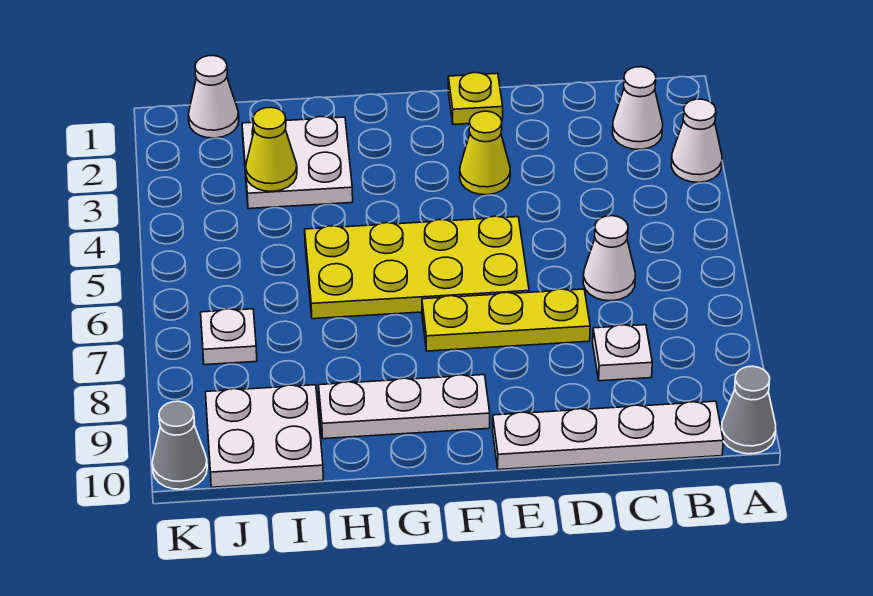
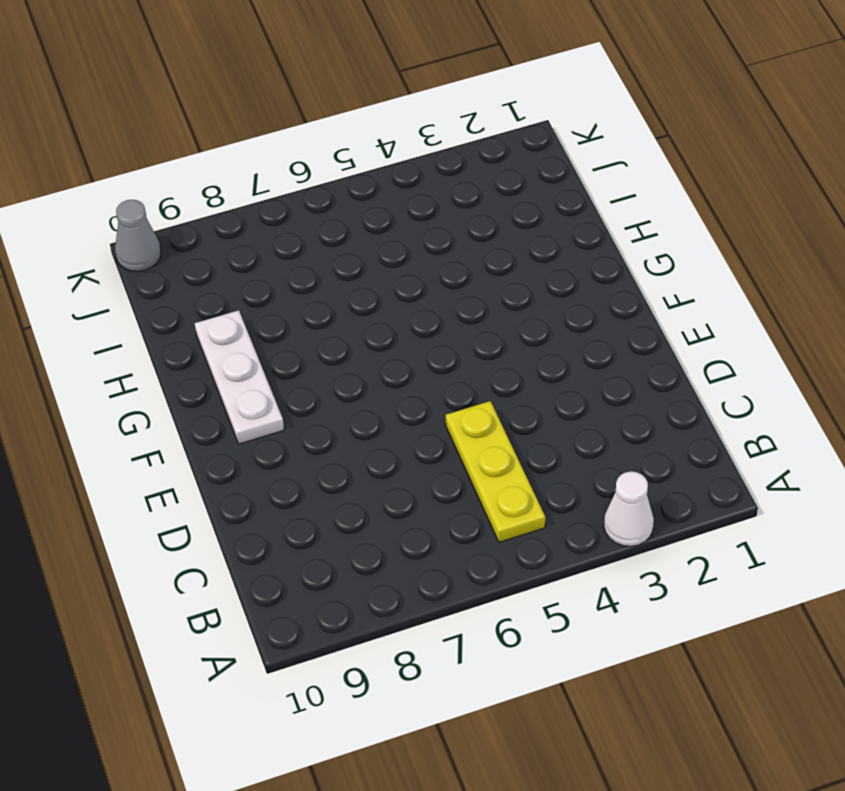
yellow plate B5:D5 level 1 -> yellow plate D7:F7 level 1
none -> grey cone A10 level 1
none -> white cone B2 level 1
none -> white plate B10:E10 level 1

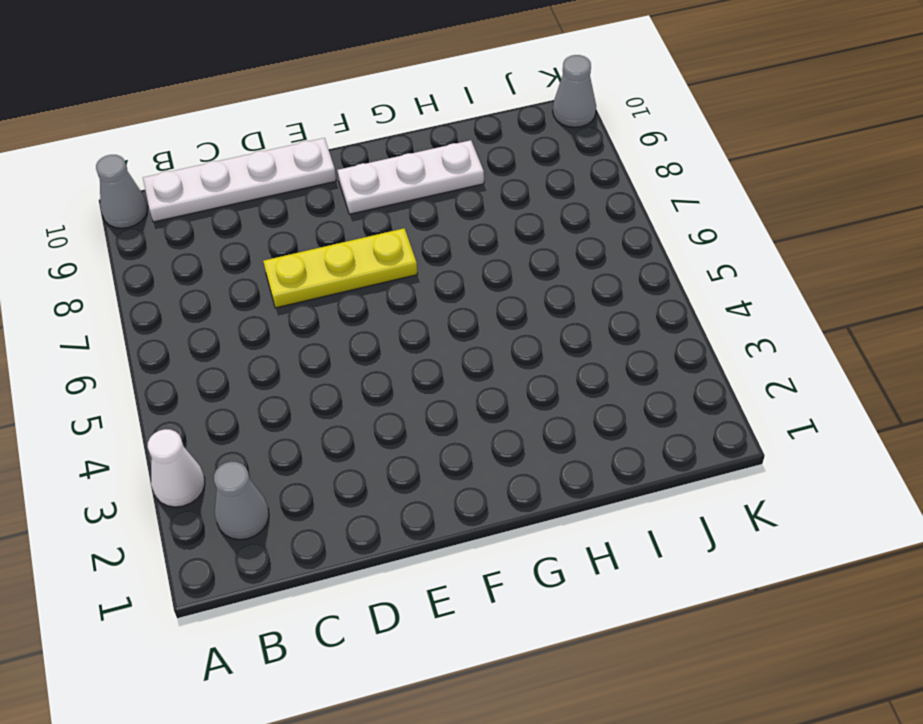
grey cone B2 level 1 -> white cone B2 level 1
none -> white cone C6 level 1
none -> white plate C8 level 1
none -> yellow plate E1 level 1

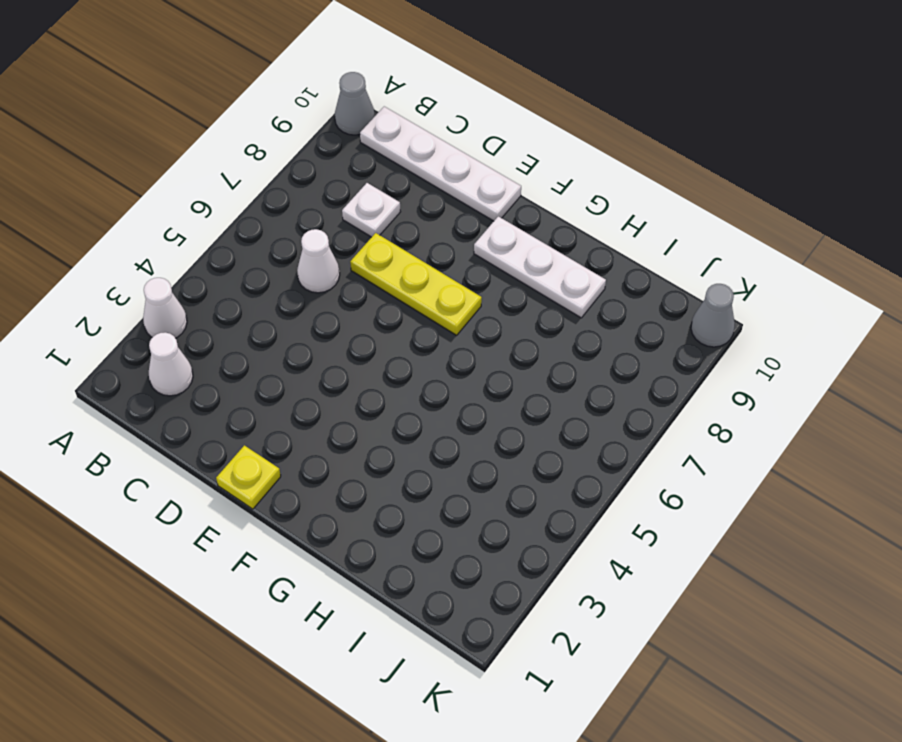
none -> yellow cone E3 level 1
none -> yellow plate E5:H6 level 1
none -> white plate H2:I3 level 1

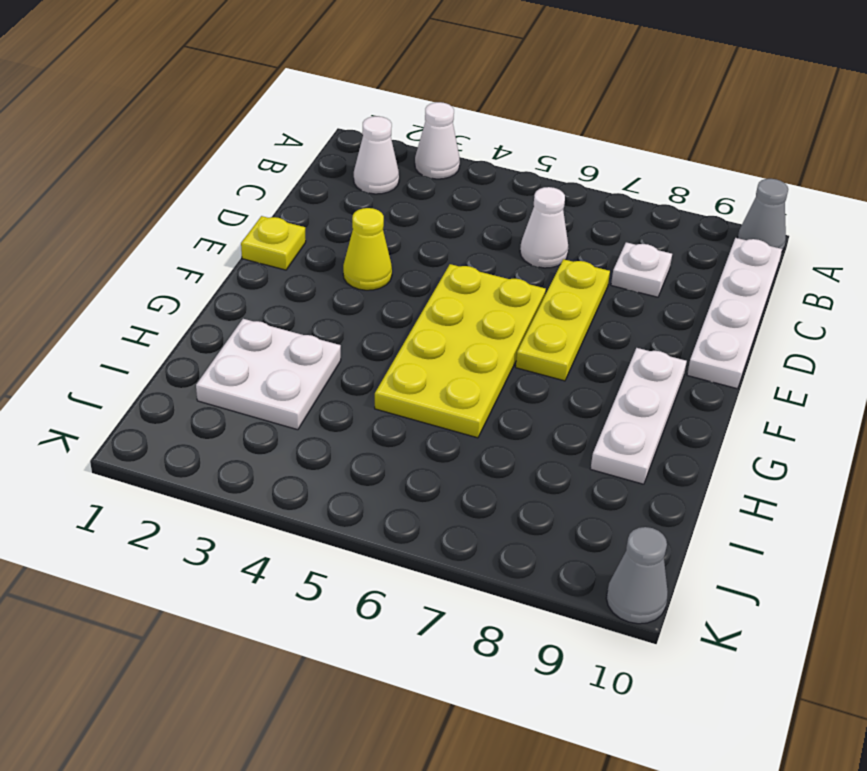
none -> white plate I9:J10 level 1
none -> white cone J1 level 1
none -> white plate J7 level 1

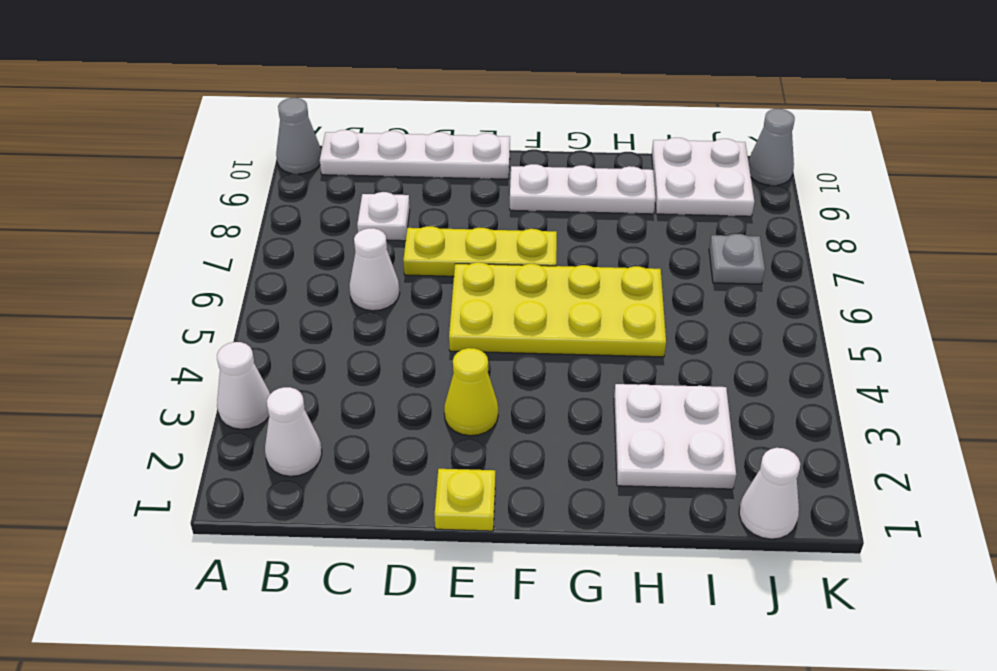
grey plate J7 level 1 -> white plate J7 level 1
none -> yellow cone I3 level 2

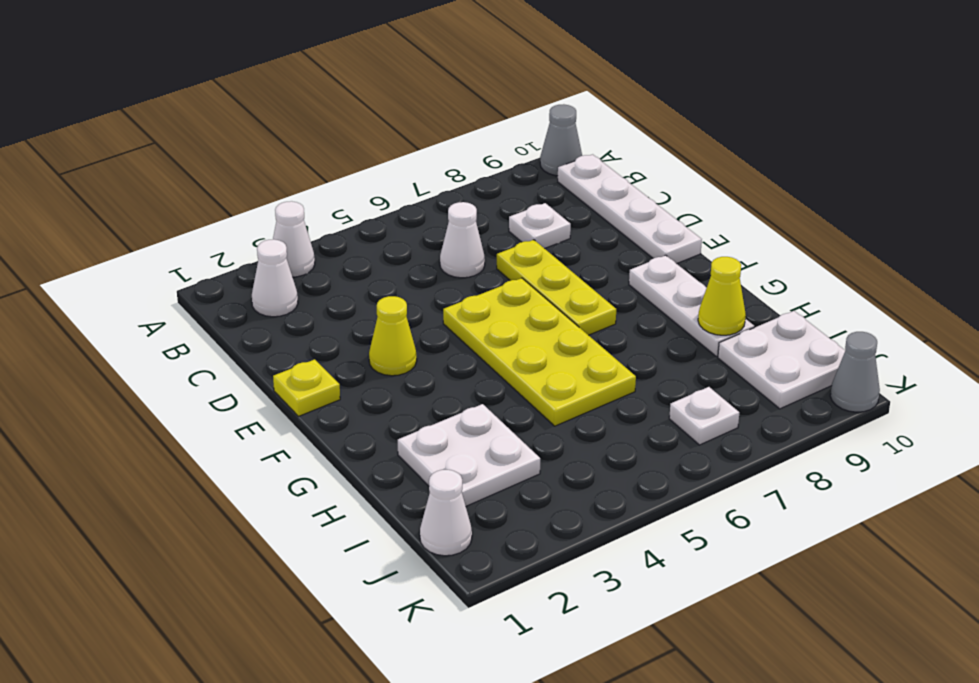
yellow cone H9 level 2 -> yellow cone I3 level 2

